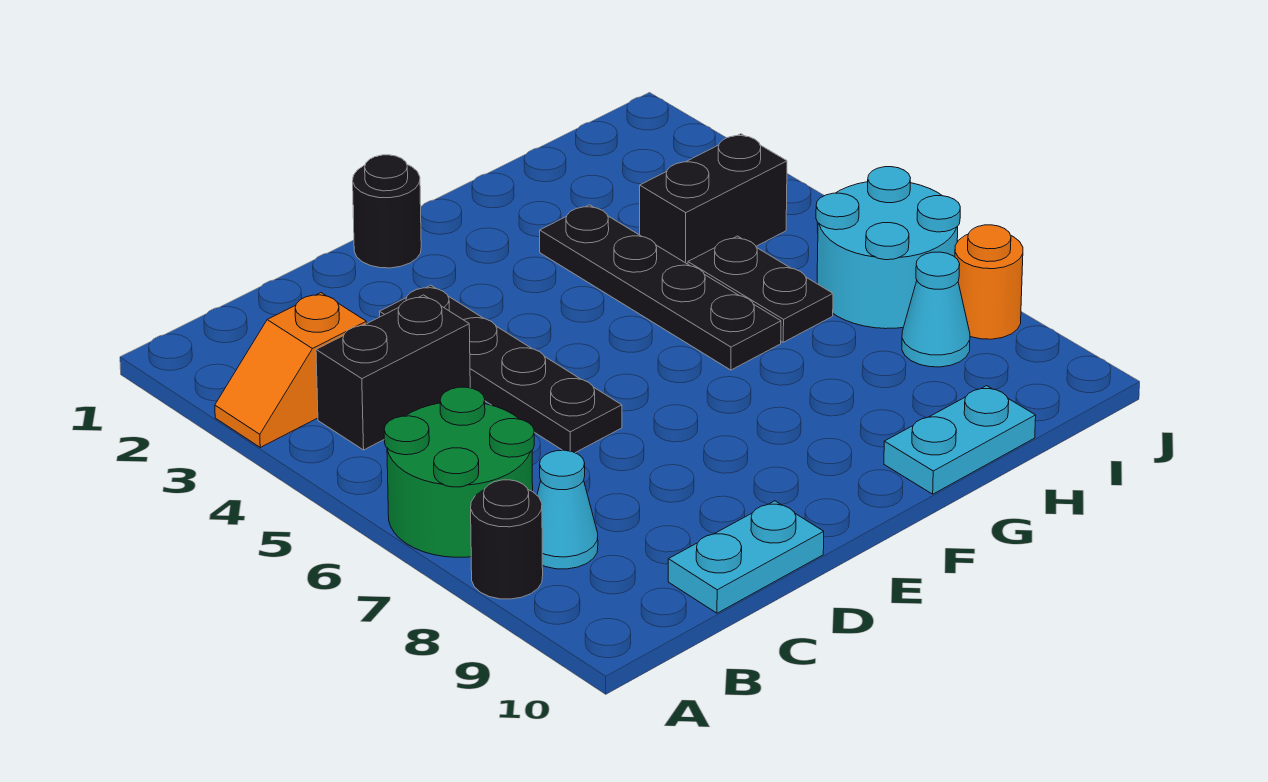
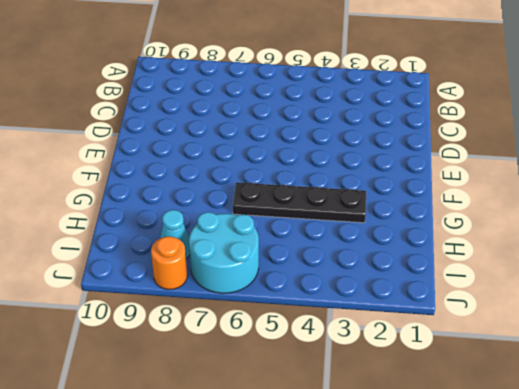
none -> orange slope A3:B3 level 1 top B
none -> green round brick A6:B7 level 1
none -> black round brick A8 level 1

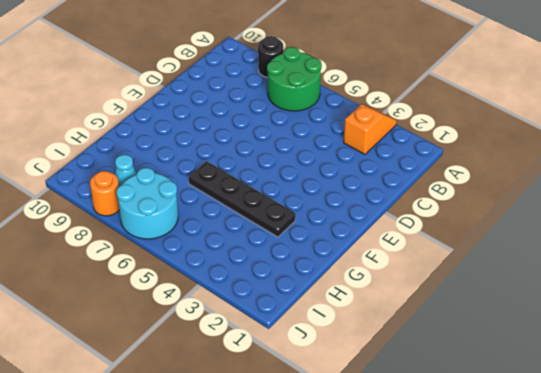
none -> black brick B4:C4 level 1
none -> cyan cone B8 level 1
none -> cyan plate C10:D10 level 1

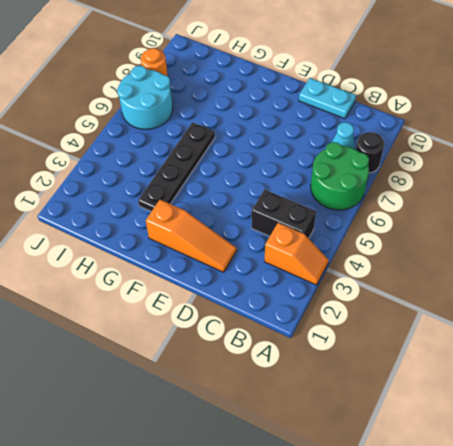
orange slope D2:F2 level 1 top F -> none
none -> black plate D3:D6 level 1
none -> black round brick E1 level 1
none -> cyan plate G10:H10 level 1

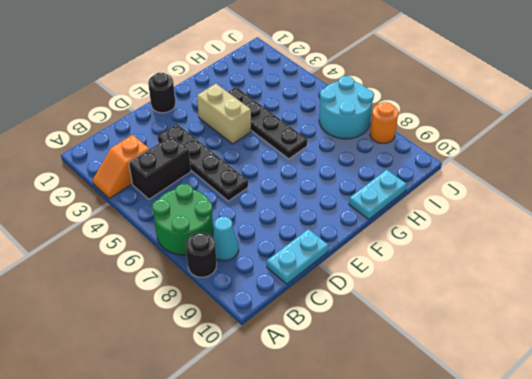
tan brick F3:F4 level 1 -> none
none -> black brick H4:I4 level 1
none -> black plate H5:H6 level 1
none -> cyan cone I8 level 1

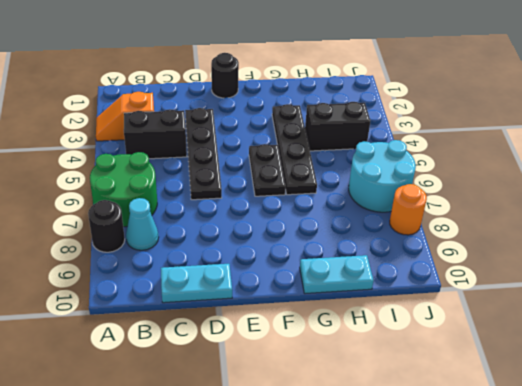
black plate F5:F6 level 1 -> black plate H5:H6 level 1
none -> cyan cone I8 level 1

